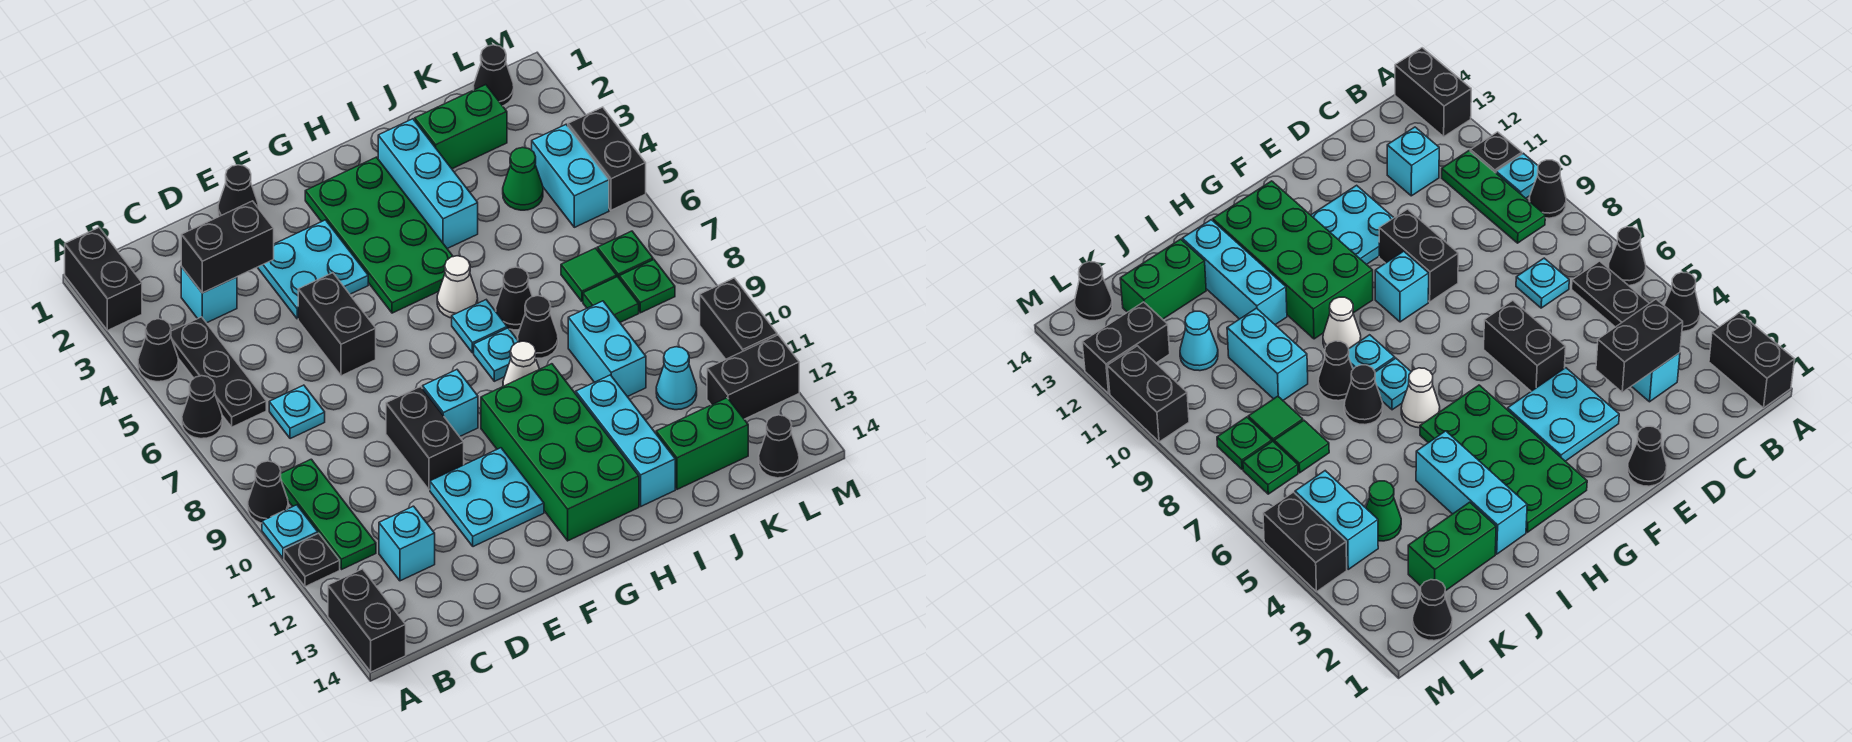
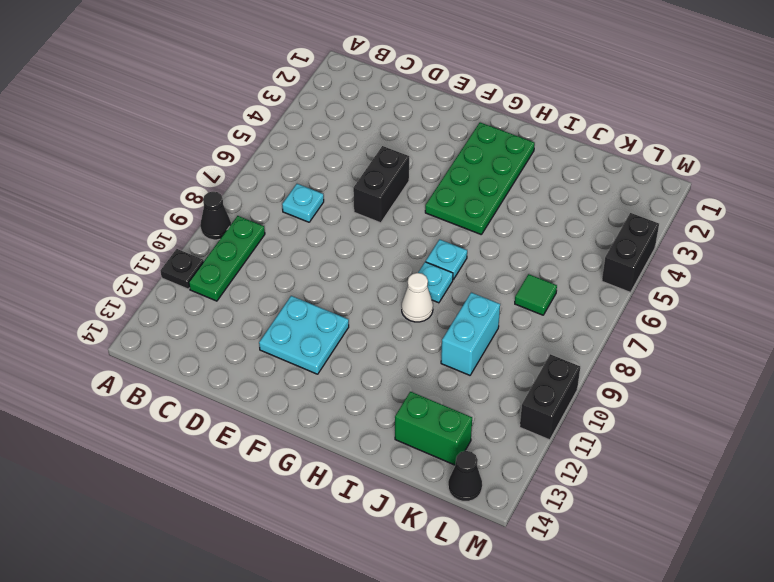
none -> black brick A1:A2 level 1
none -> black cone A4 level 1
none -> black cone A6 level 1
none -> cyan plate A10 level 1

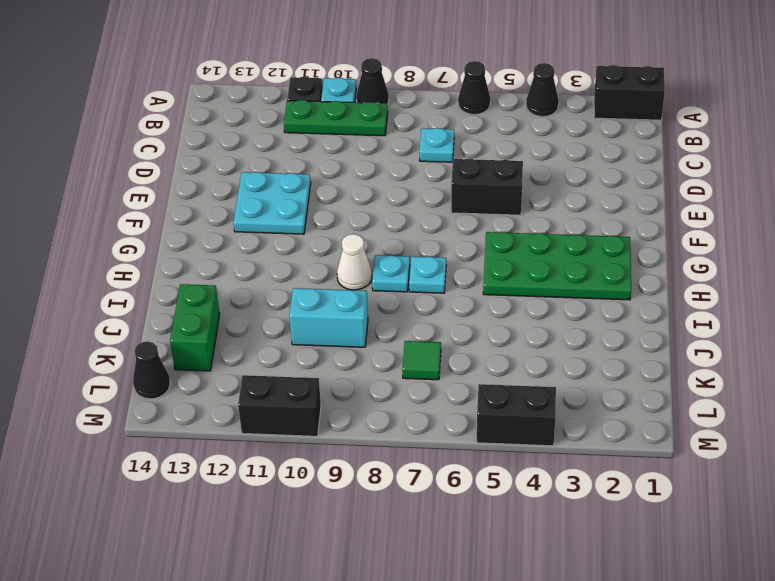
none -> black brick A13:A14 level 1
none -> black plate B4:B6 level 1
none -> cyan brick C3 level 1
none -> cyan brick C12 level 1

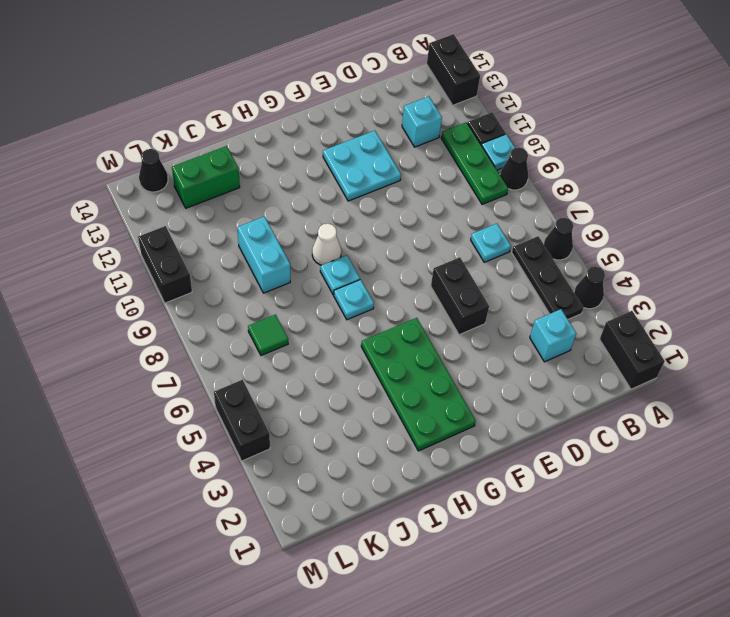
none -> black cone E1 level 1
none -> cyan plate E3:F4 level 1
none -> black brick E9:E10 level 1
none -> cyan brick F9 level 1

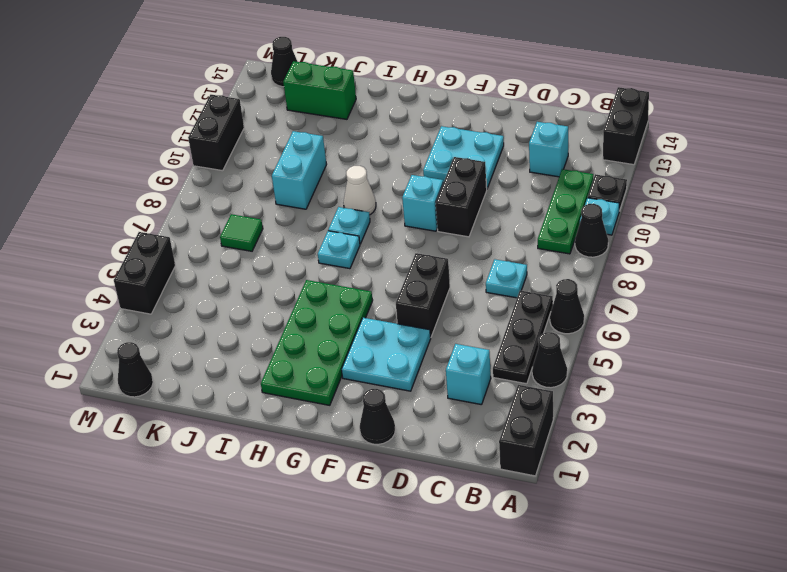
none -> green brick G10:H13 level 1
none -> white cone H6 level 1
none -> cyan brick I2:I4 level 1
none -> black cone I7 level 1

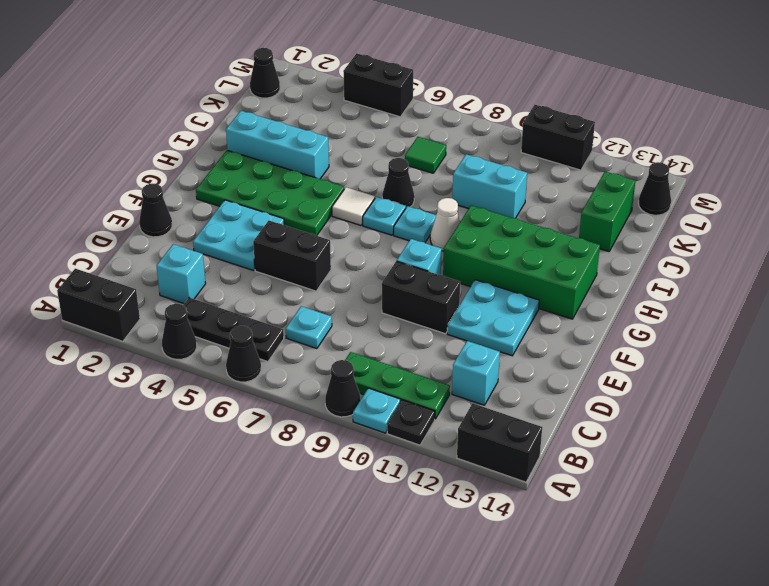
white tile H6 level 1 -> white cone H6 level 1
none -> black cone I8 level 1
none -> cyan brick I11:I13 level 1
none -> green brick J2:K2 level 1
none -> green cone K4 level 1

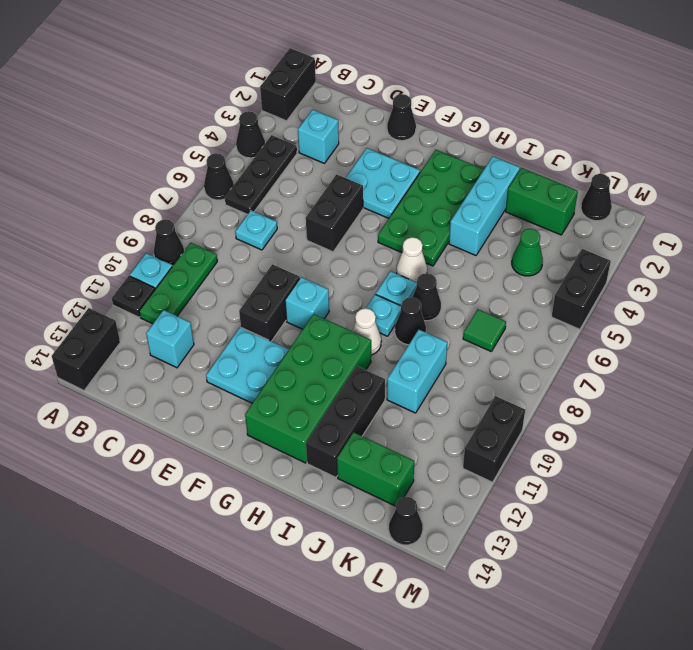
black brick I11:I13 level 1 -> cyan brick I11:I13 level 1
none -> green tile K8 level 1
none -> cyan cone K11 level 1
none -> cyan brick L4:L5 level 1
none -> green plate L7 level 1

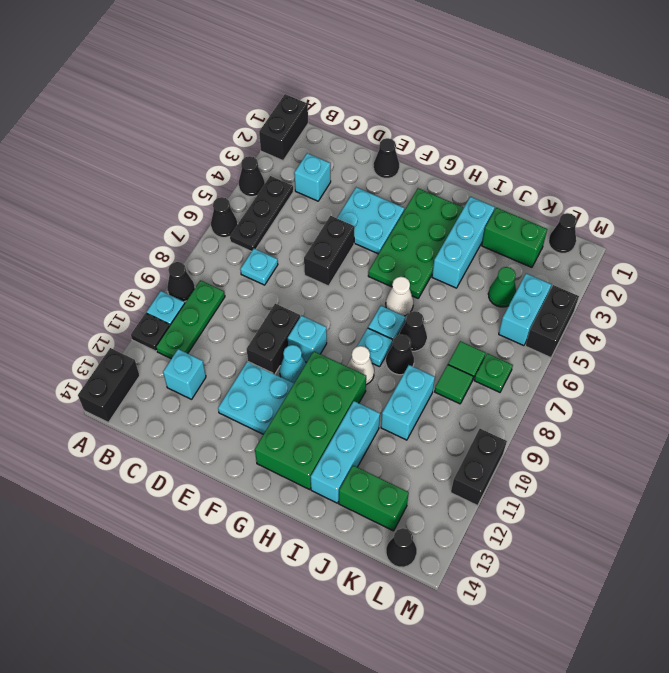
cyan cone F10 level 1 -> cyan cone K11 level 1
none -> green plate L8 level 1
none -> black brick L12:M12 level 1
none -> black brick C3:D3 level 2

